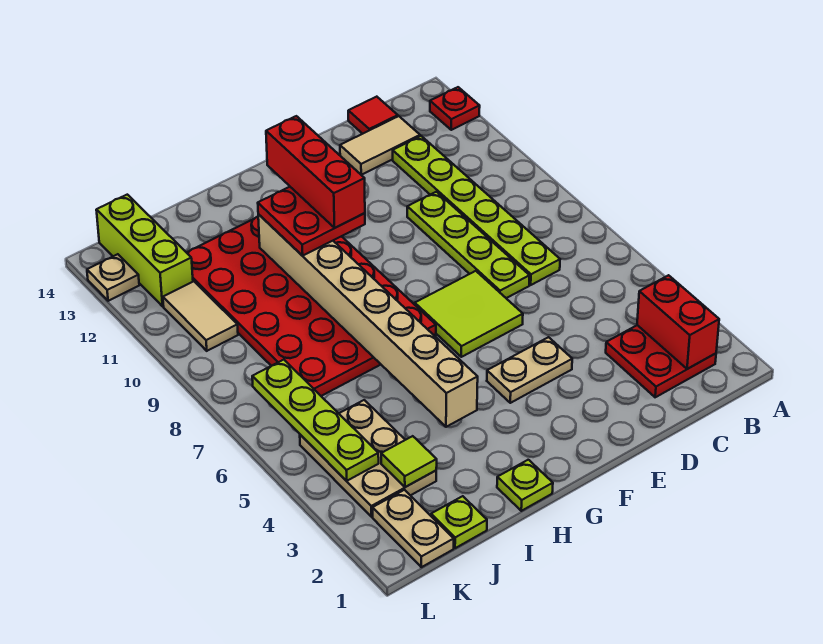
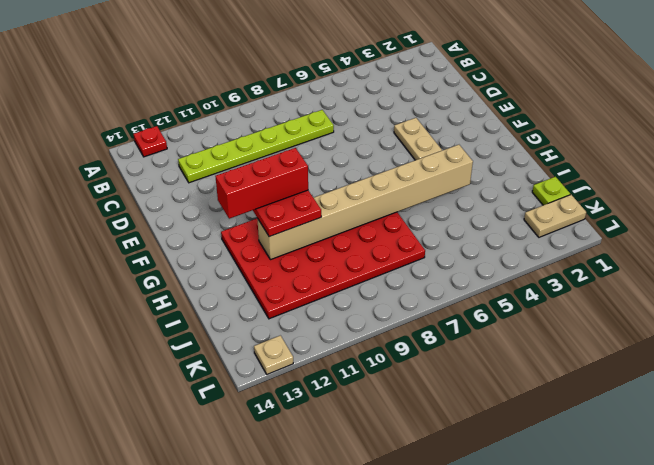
none -> red plate B2:C3 level 1
none -> tan tile C13:D13 level 1
none -> red tile C14 level 1

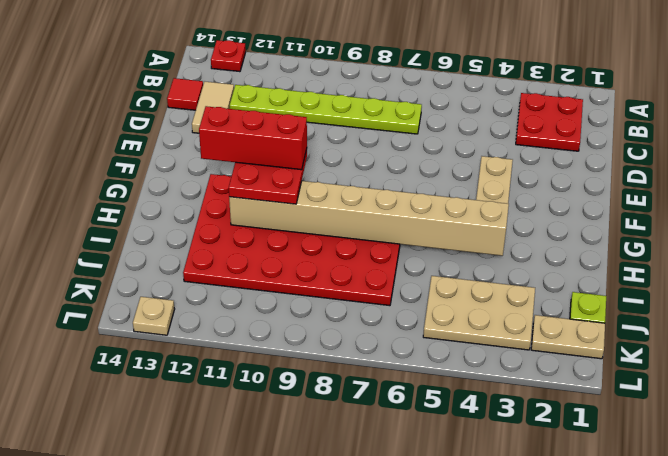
none -> lime plate D7:D10 level 1
none -> lime tile E6:F7 level 1
none -> lime plate H1 level 1

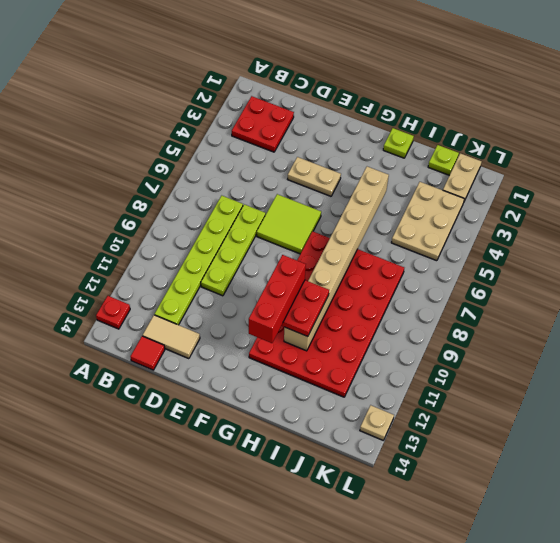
none -> tan tile K10:K11 level 1
none -> lime brick K12:K14 level 1
none -> red brick B2:B3 level 2

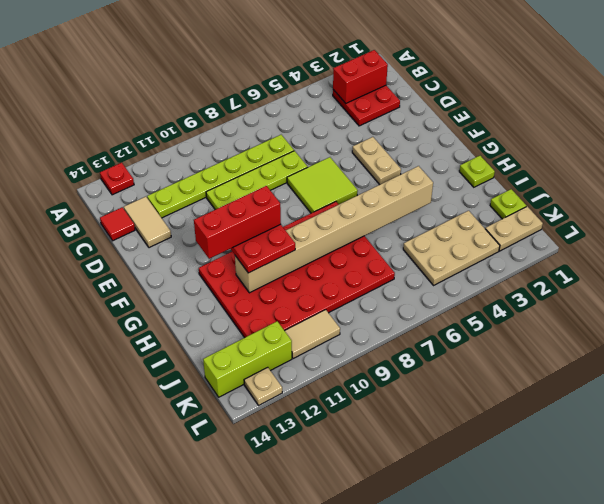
none -> lime tile J3 level 2
none -> lime plate K4:K7 level 2

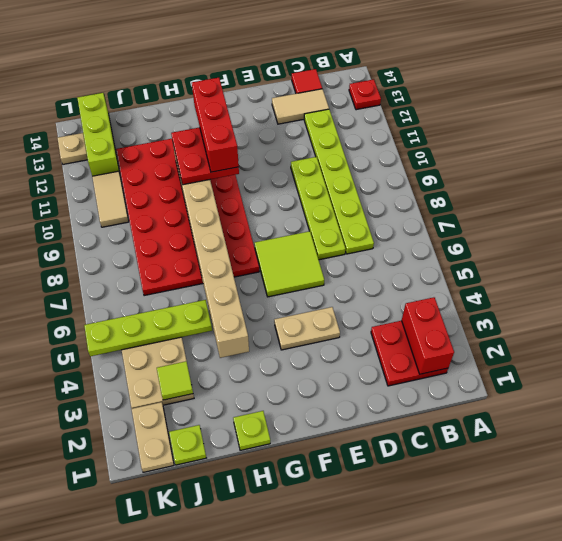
lime plate I5:L5 level 2 -> lime plate K4:K7 level 2

